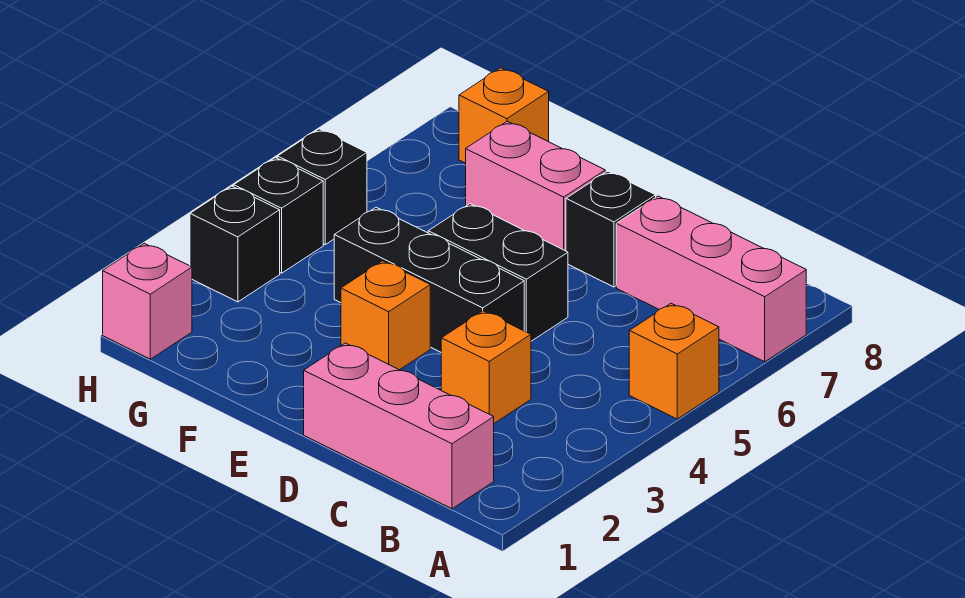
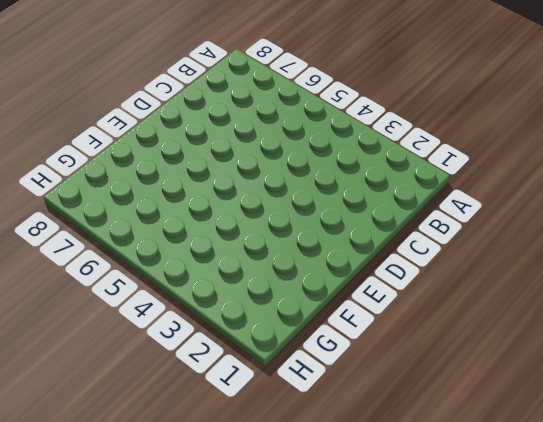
none -> orange brick A5 level 1
none -> pink brick A7:C7 level 1
none -> pink brick B1:D1 level 1

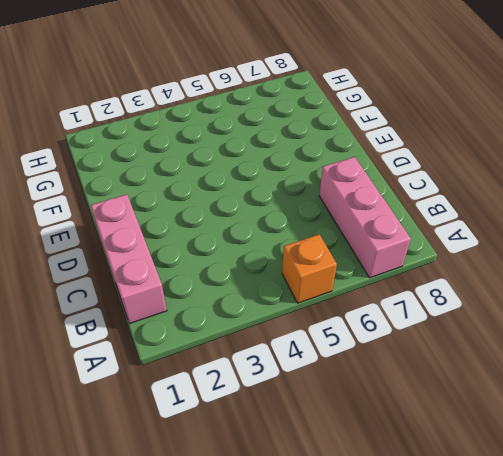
none -> orange brick C3 level 1
none -> black brick D4:F4 level 1
none -> black brick D5:E5 level 1

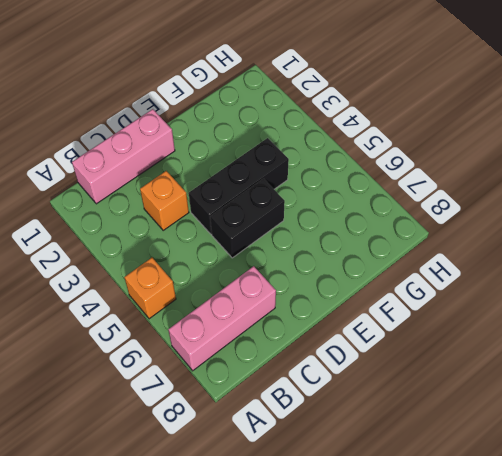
none -> black brick D7 level 1
none -> orange brick E3 level 1
none -> pink brick E7:F7 level 1

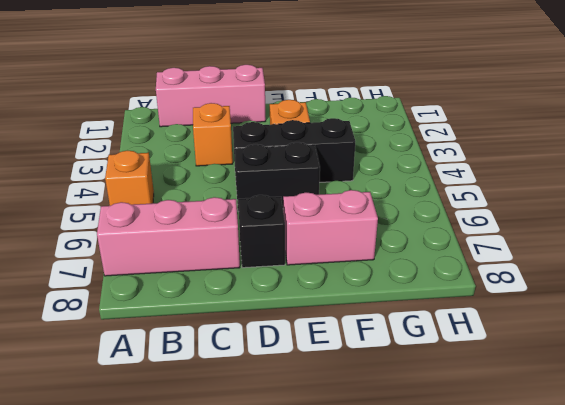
none -> orange brick G8 level 1
none -> pink brick H1 level 1
none -> black brick H3 level 1

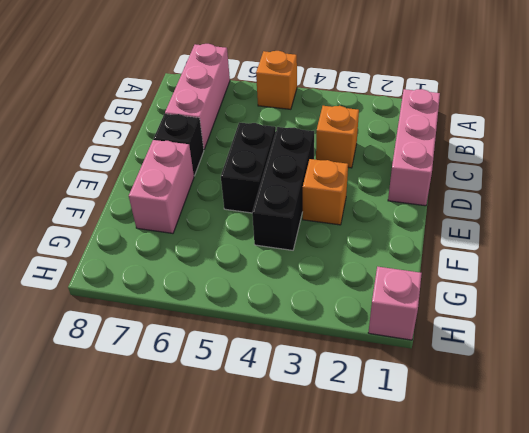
none -> orange brick G8 level 1
none -> black brick H3 level 1
none -> black brick H4 level 1

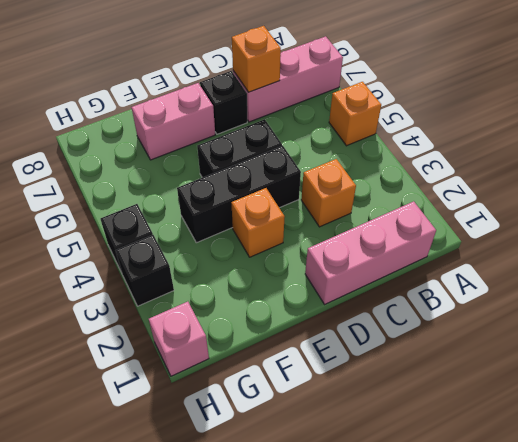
orange brick C7 level 2 -> orange brick G8 level 1
none -> black brick H5 level 1

